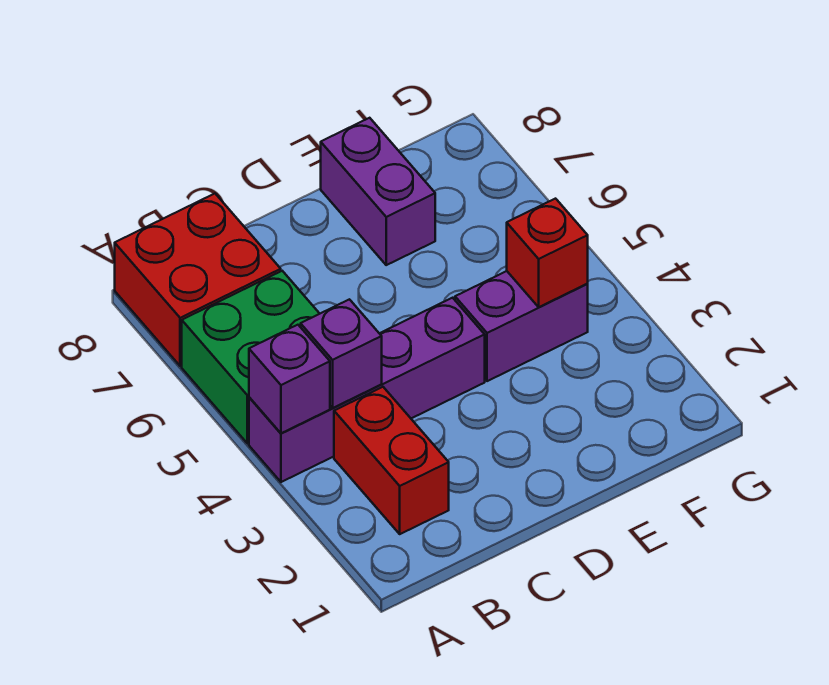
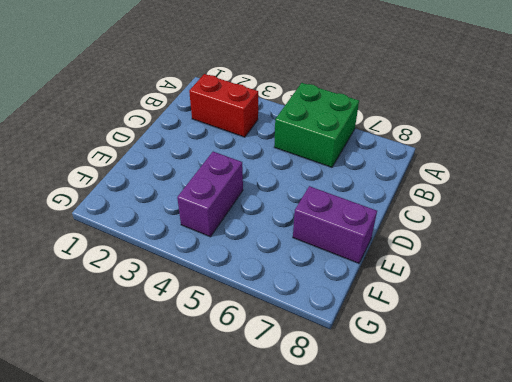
none -> purple brick A4:D4 level 1
none -> red brick A7:B8 level 1

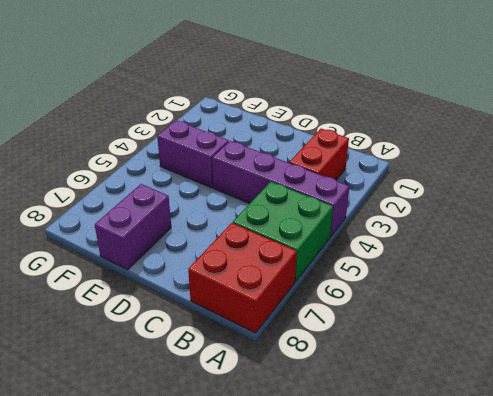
none -> purple brick A4 level 2
none -> purple brick B4 level 2

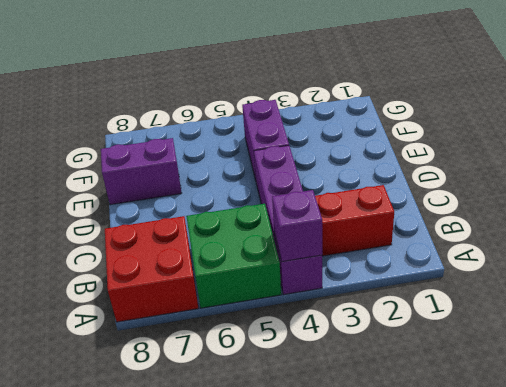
none -> purple brick B4 level 2
none -> red brick F4 level 2

